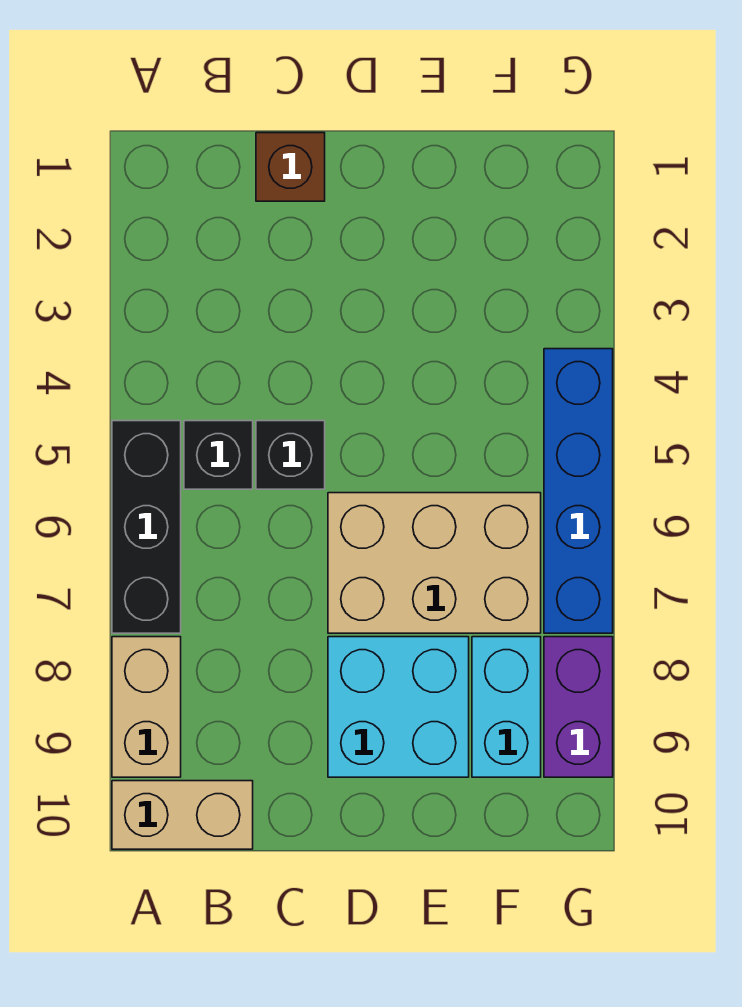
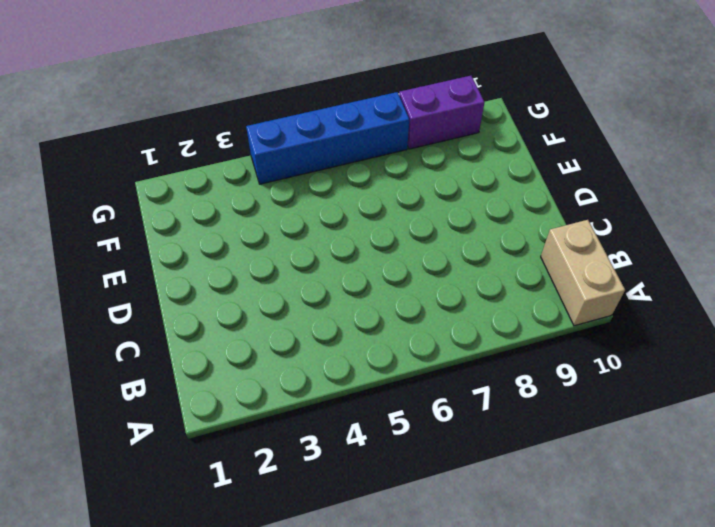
none -> black brick A5:A7 level 1
none -> tan brick A8:A9 level 1

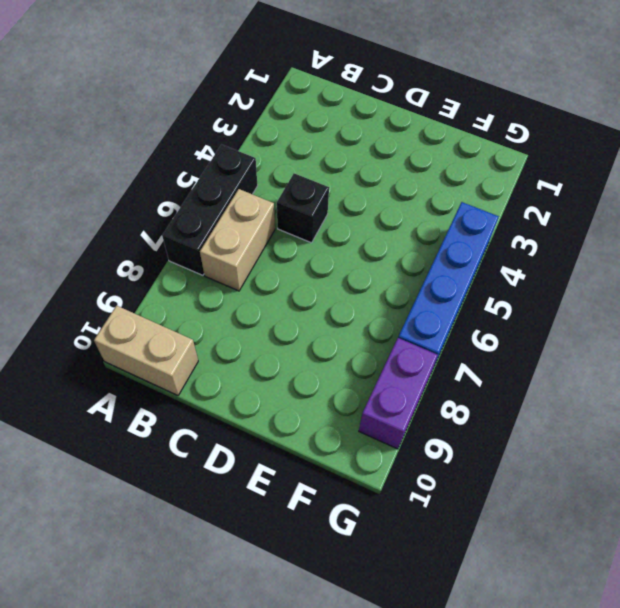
tan brick B6:B7 level 1 -> tan brick A8:A9 level 1
none -> black brick B5 level 1
none -> brown brick C1 level 1

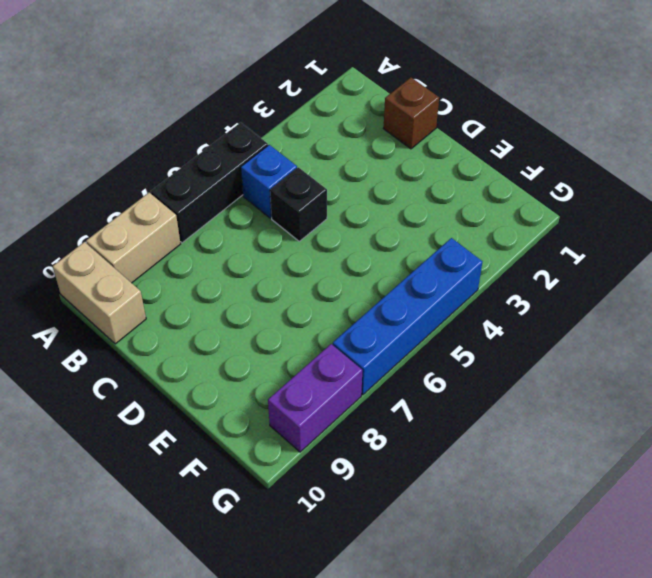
blue brick B5 level 1 -> black brick B5 level 1
none -> tan brick D6:F7 level 1
none -> cyan brick D8:E9 level 1

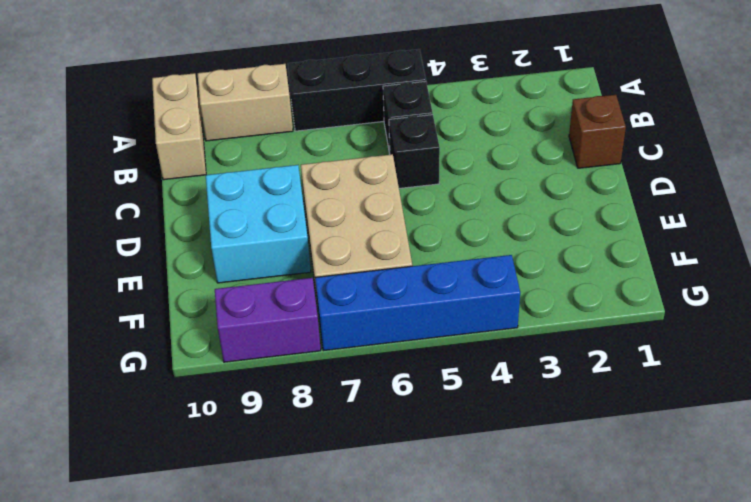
none -> cyan brick F8:F9 level 1

